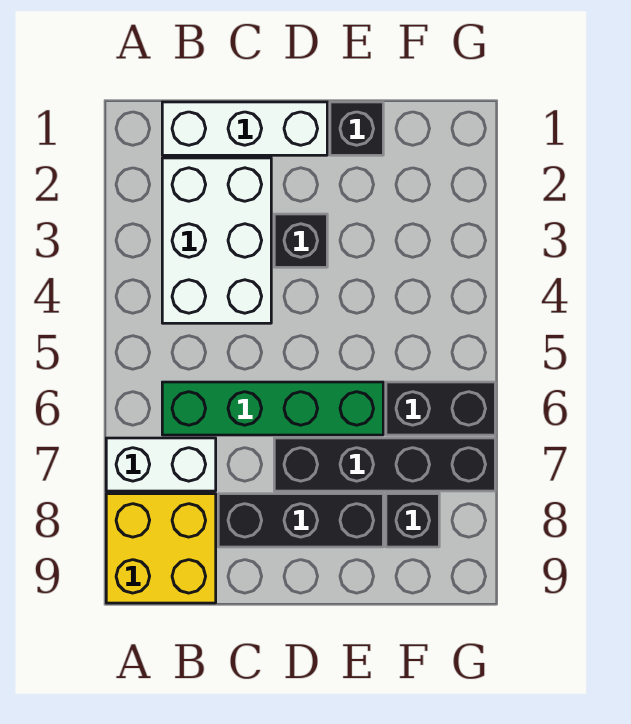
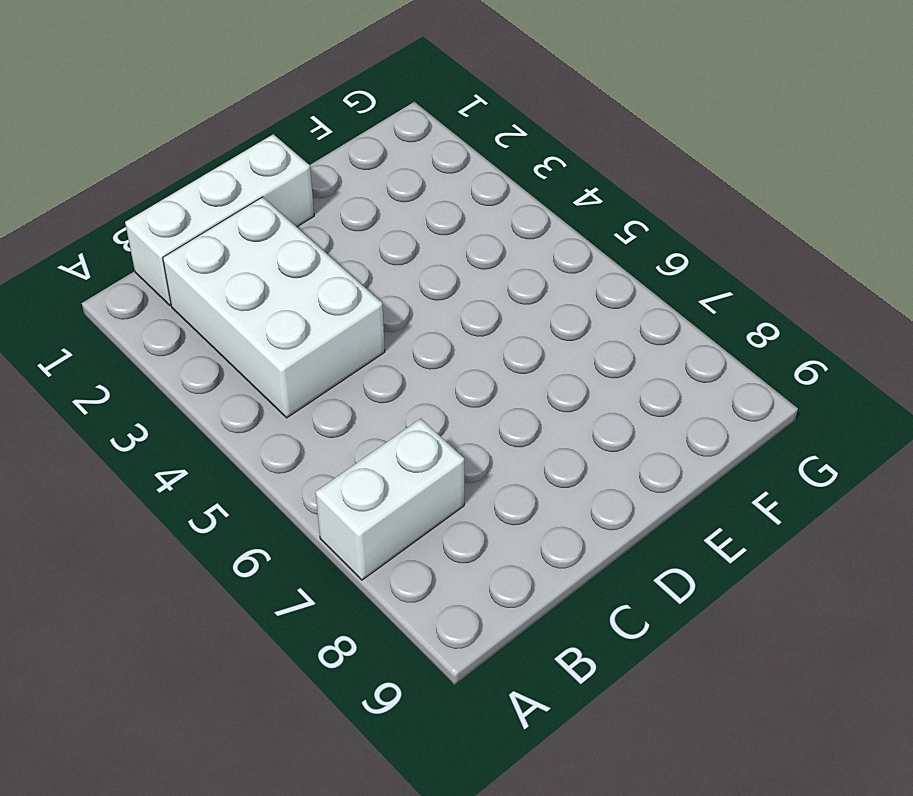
none -> yellow brick A8:B9 level 1
none -> green brick B6:E6 level 1

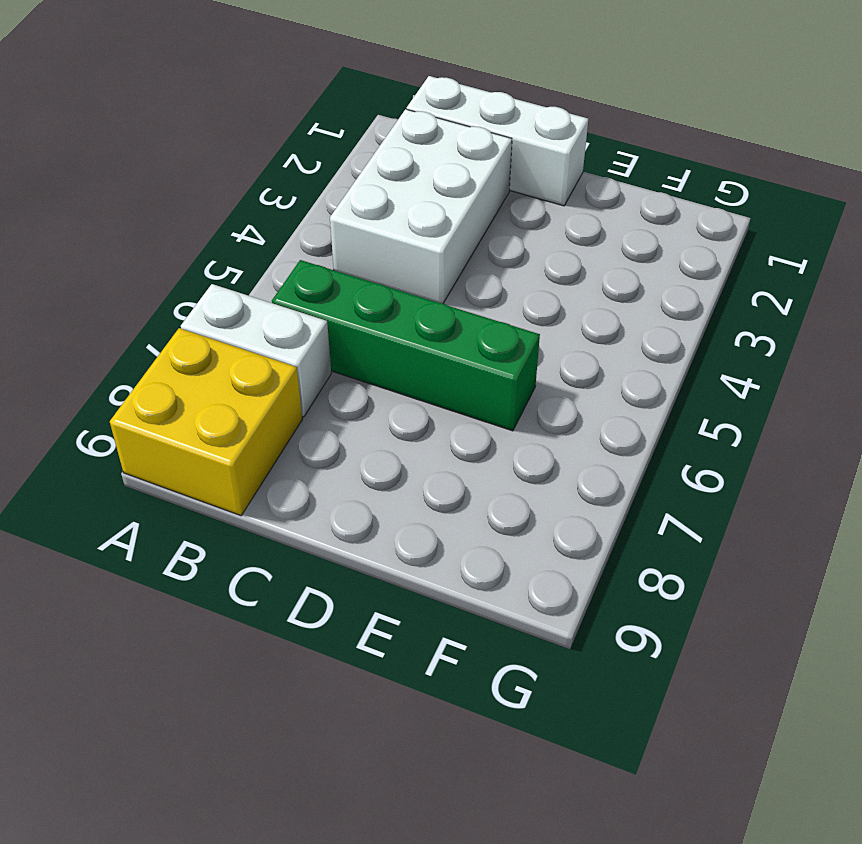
none -> black brick C8:E8 level 1
none -> black brick D3 level 1

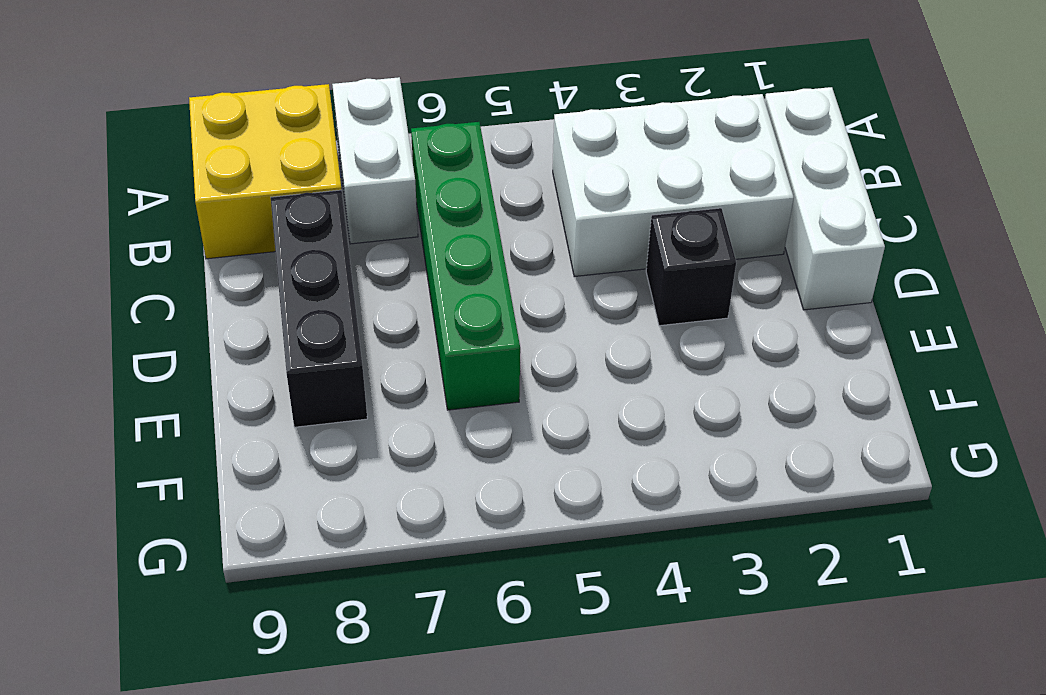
none -> black brick D7:G7 level 1
none -> black brick E1 level 1

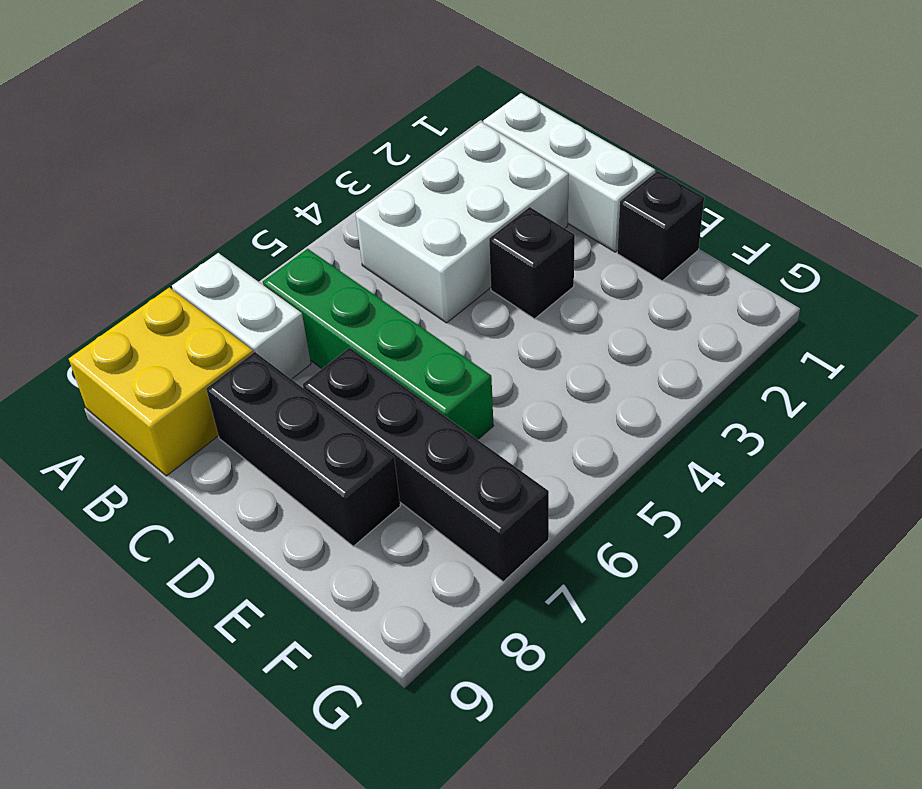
none -> black brick F6:G6 level 1
none -> black brick F8 level 1

